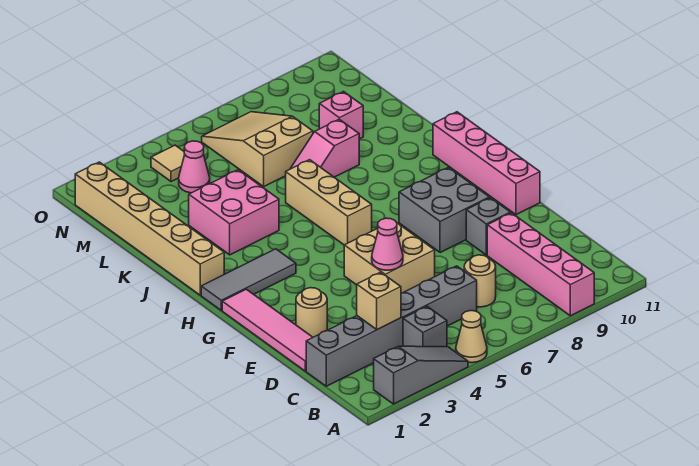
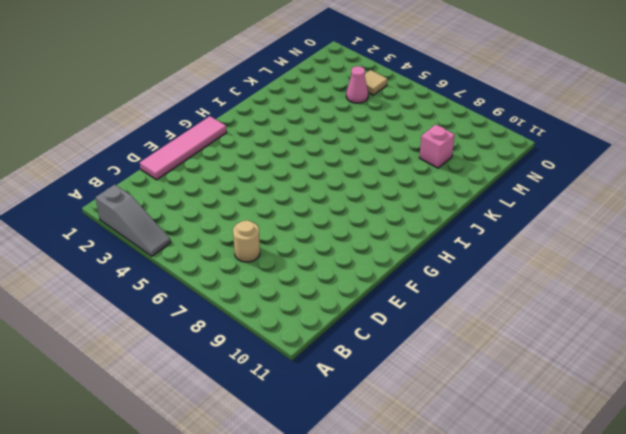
none -> tan cone A5 level 1
none -> pink brick A9:D9 level 1
none -> grey brick B4 level 1

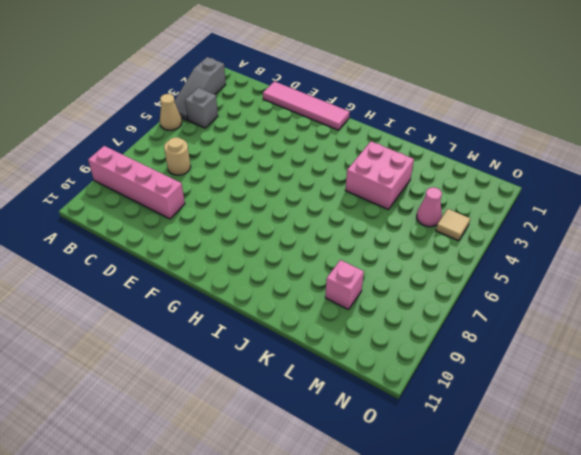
none -> grey brick C1:C6 level 1
none -> tan round brick E2 level 1
none -> tan brick E5:F6 level 1

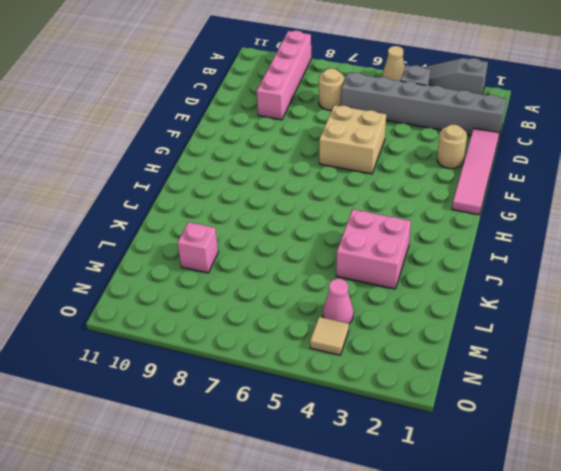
none -> grey brick E9 level 1
none -> grey brick F8:G9 level 1
none -> pink brick F11:I11 level 1

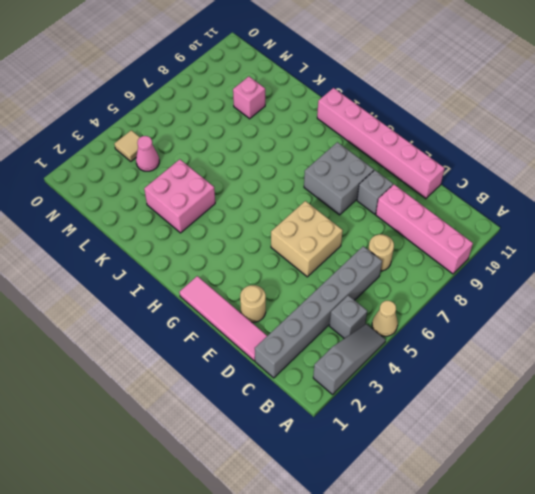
pink brick D11:I11 level 1 -> pink brick F11:I11 level 1
none -> grey tile H1:H3 level 1
none -> tan brick H6:J6 level 1
none -> tan brick I1:N1 level 1

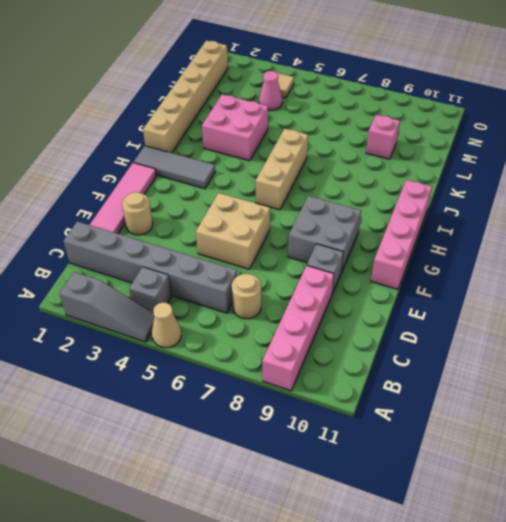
none -> pink slope K7:K8 level 1 top 8
none -> tan slope L6:N7 level 1 top L
none -> tan brick C3 level 2

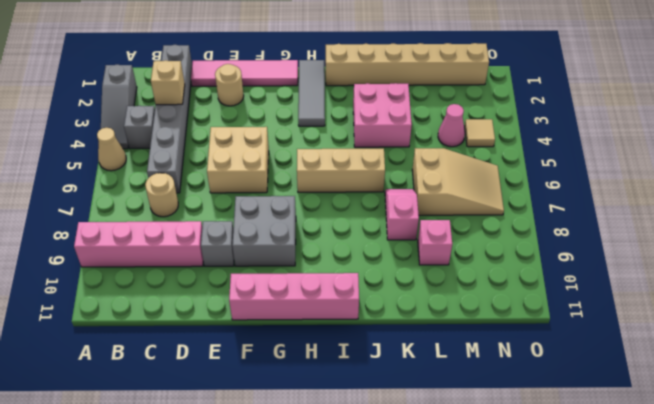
none -> pink cone E5 level 2

